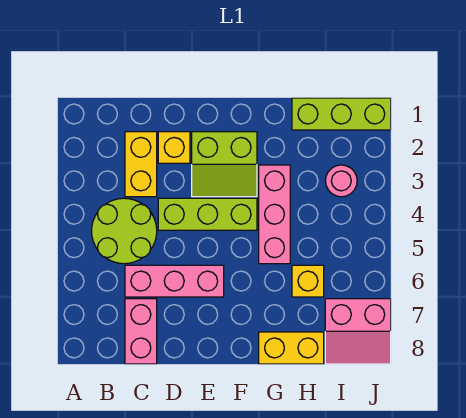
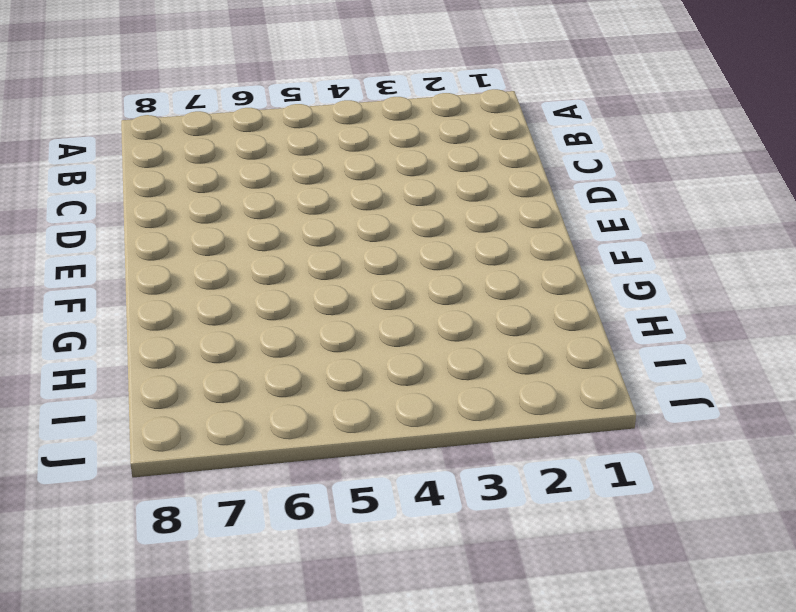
none -> lime round brick B4:C5 level 1
none -> yellow brick C2:C3 level 1
none -> pink brick C6:E6 level 1

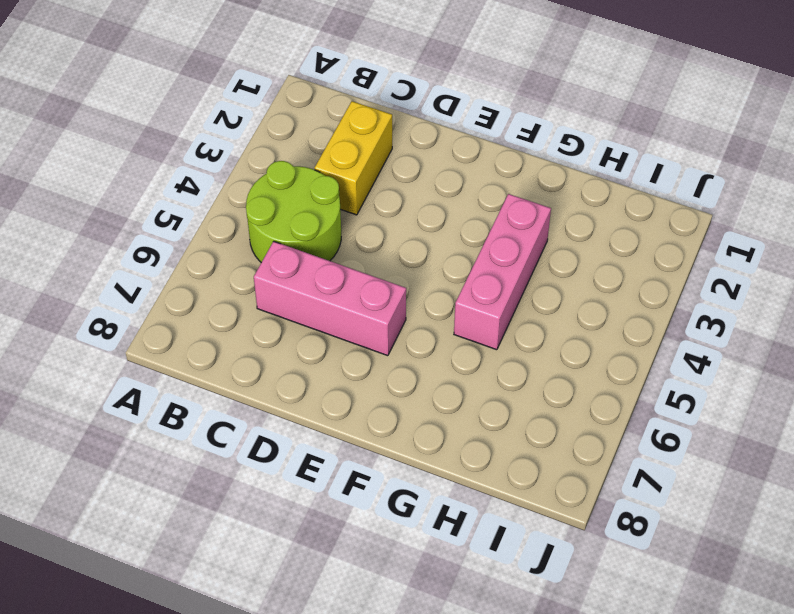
none -> pink brick C7:C8 level 1
none -> yellow brick D2 level 1
none -> lime brick D4:F4 level 1

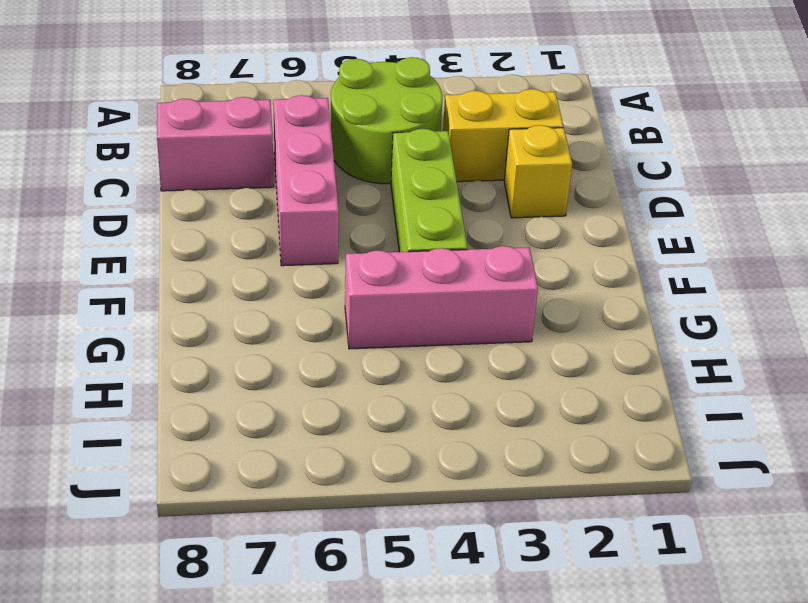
none -> lime slope E2:F3 level 1 top 2
none -> yellow brick G8:H8 level 1
none -> lime brick H1:J1 level 1

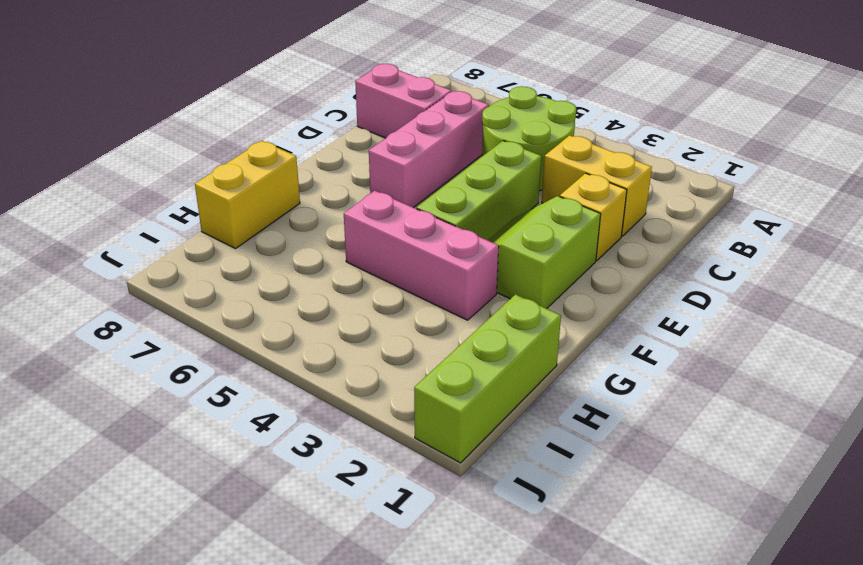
none -> yellow brick H6 level 1
none -> pink round brick I3 level 1
none -> pink slope I7:J8 level 1 top 7

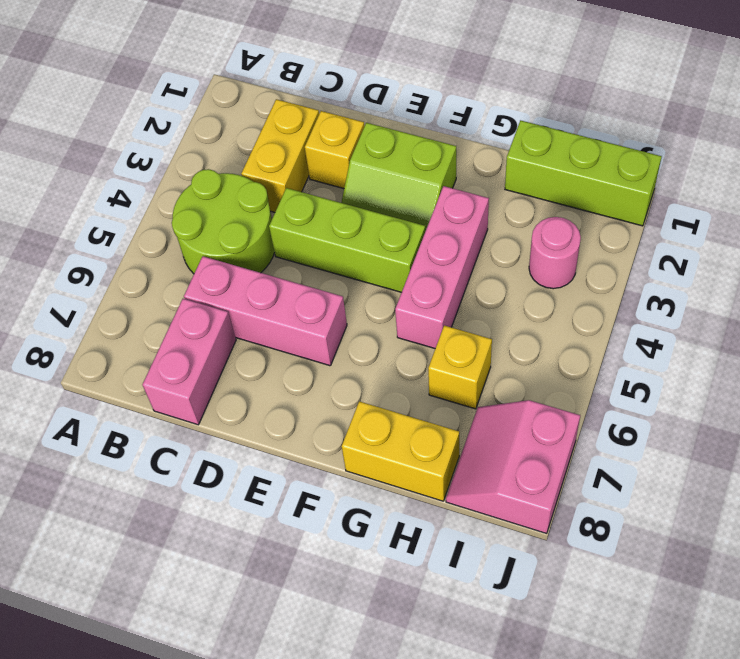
pink slope I7:J8 level 1 top J -> pink slope I7:J8 level 1 top 7

